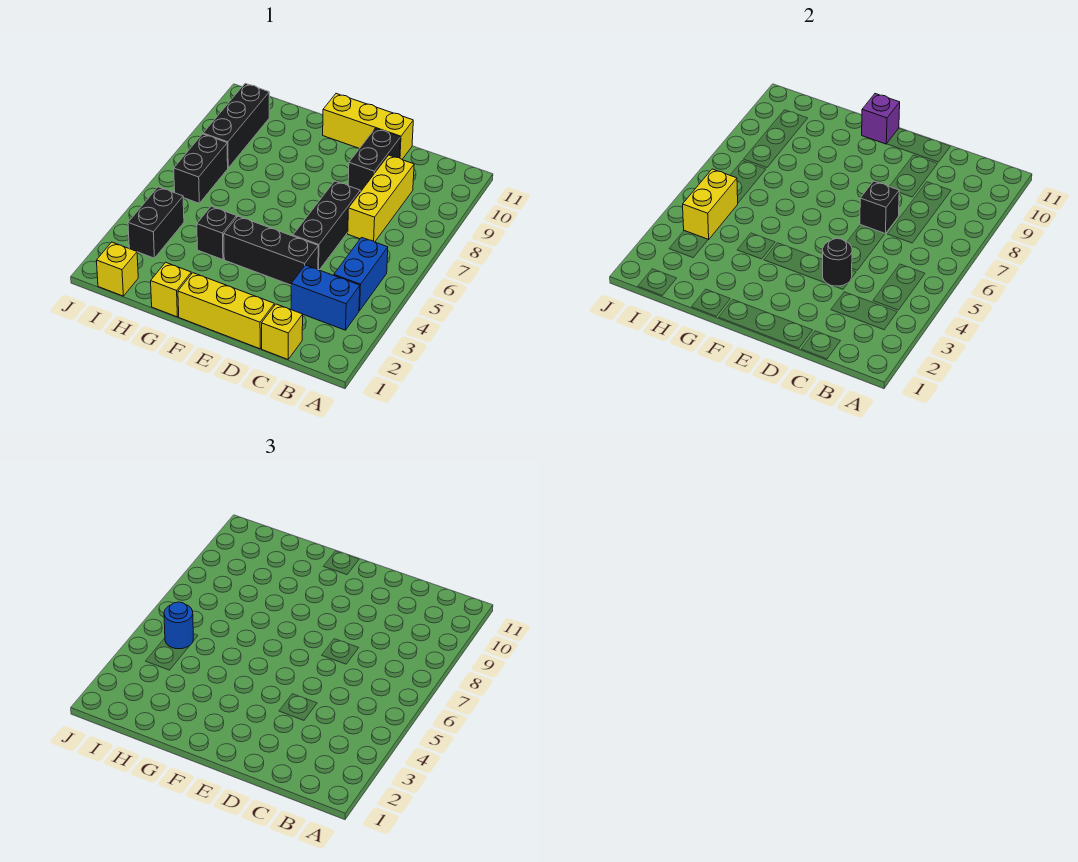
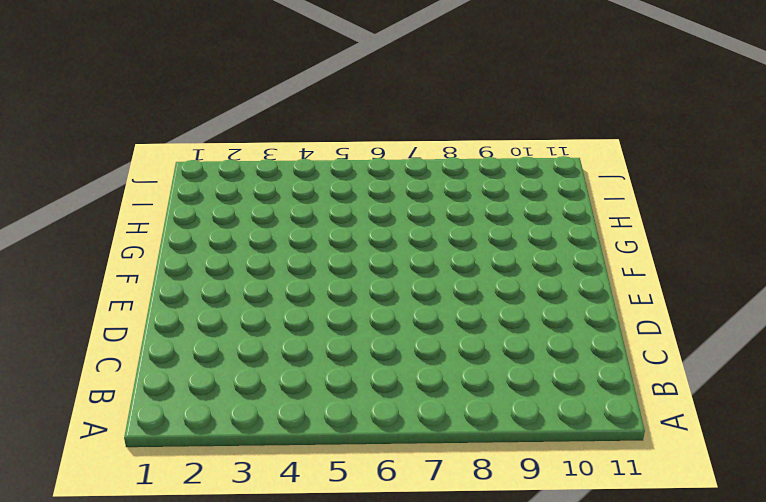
none -> blue brick B3:C3 level 1
none -> blue brick B4:B5 level 1
none -> yellow brick C1 level 1

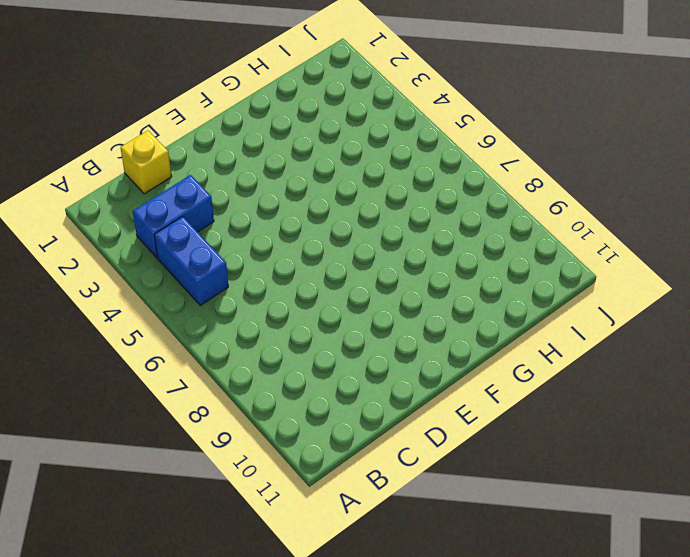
none -> yellow brick C7:C9 level 1
none -> yellow brick D1:F1 level 1
none -> black brick D4:F4 level 1

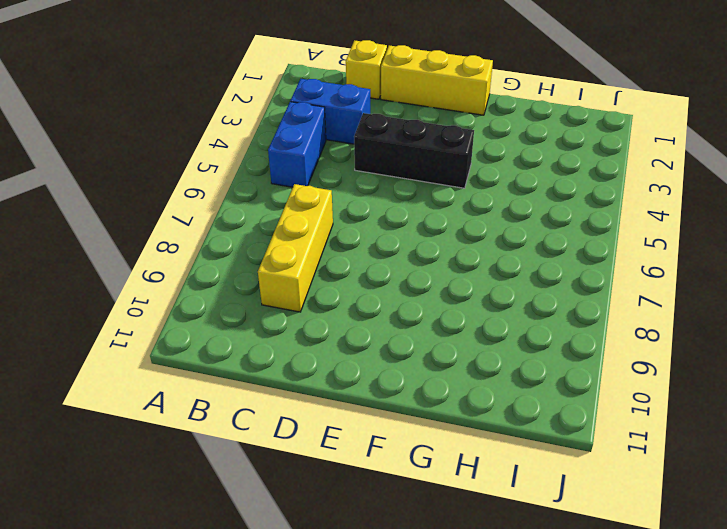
none -> black brick D5:D7 level 1
none -> black brick D9:D10 level 1
none -> yellow brick D11:F11 level 1

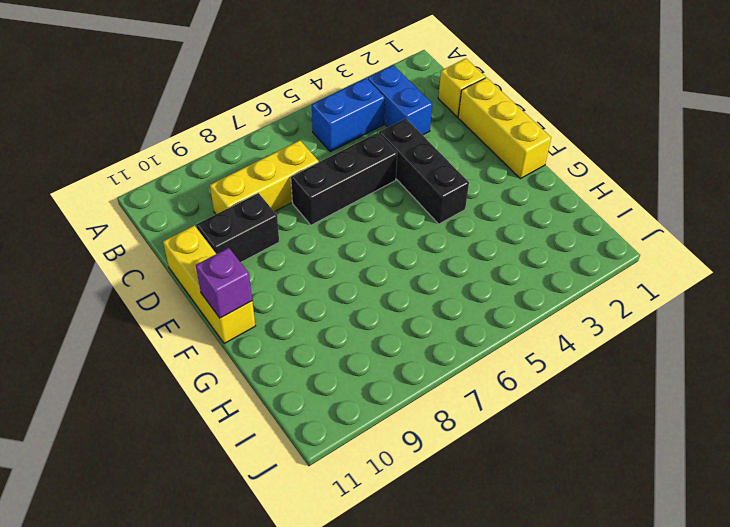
none -> yellow brick G1 level 1
none -> black brick G4 level 1
none -> yellow brick I1 level 1

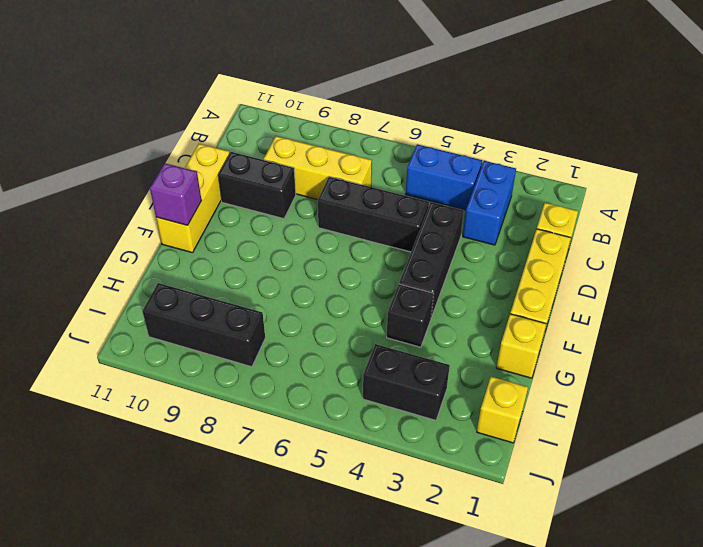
none -> black brick I6:I7 level 1
none -> black round brick D4 level 2
none -> black brick D7 level 2

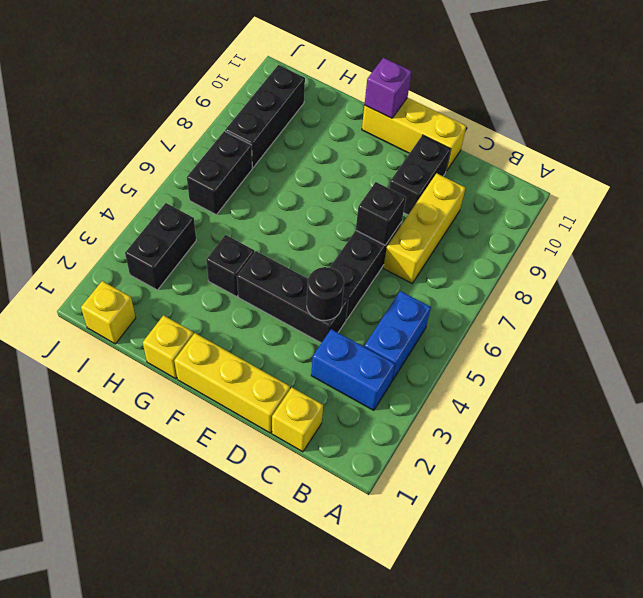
none -> yellow brick I4:I5 level 2
none -> blue round brick I5 level 3

